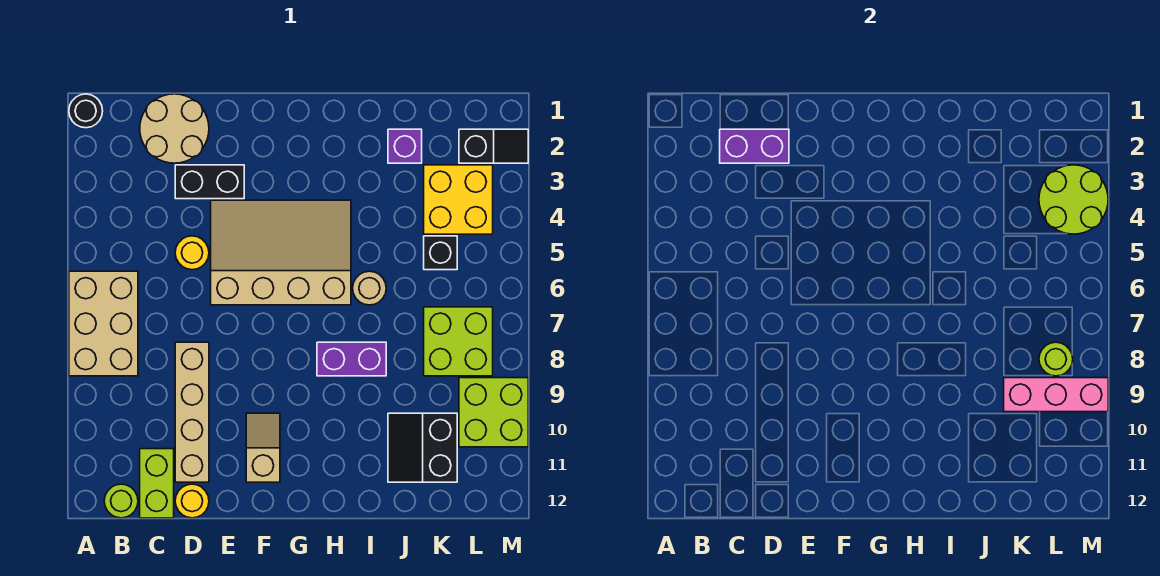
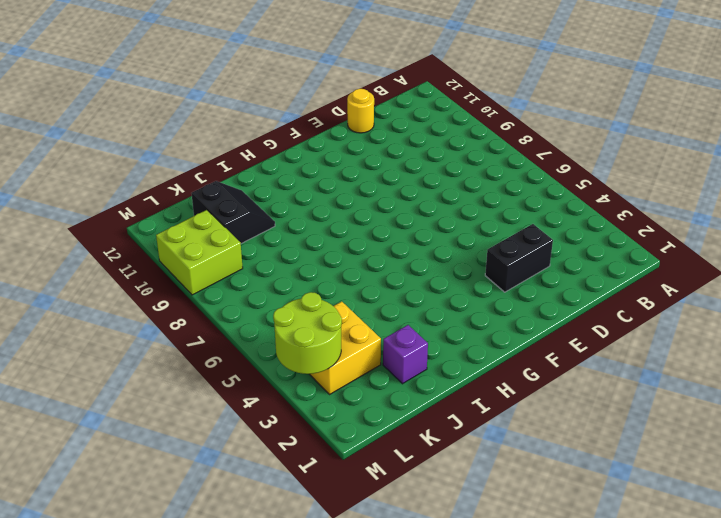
none -> black round brick A1 level 1
none -> tan brick A6:B8 level 1
none -> lime round brick B12 level 1

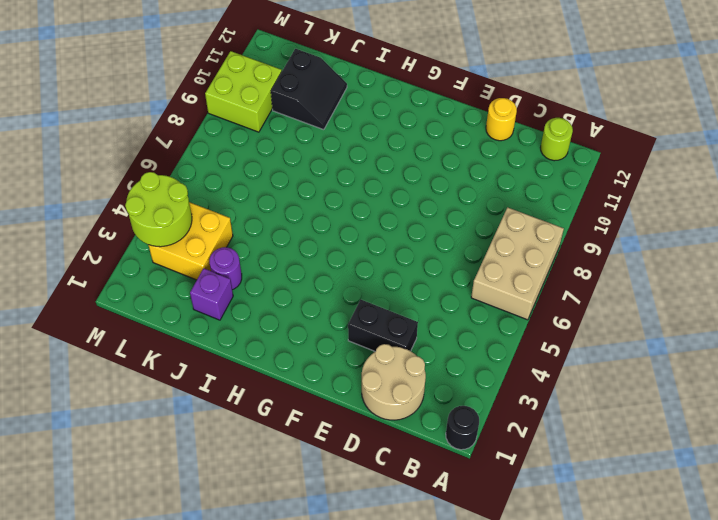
purple round brick J3 level 1 -> none
none -> lime brick C11:C12 level 1
none -> yellow round brick D5 level 1
none -> tan brick D8:D11 level 1

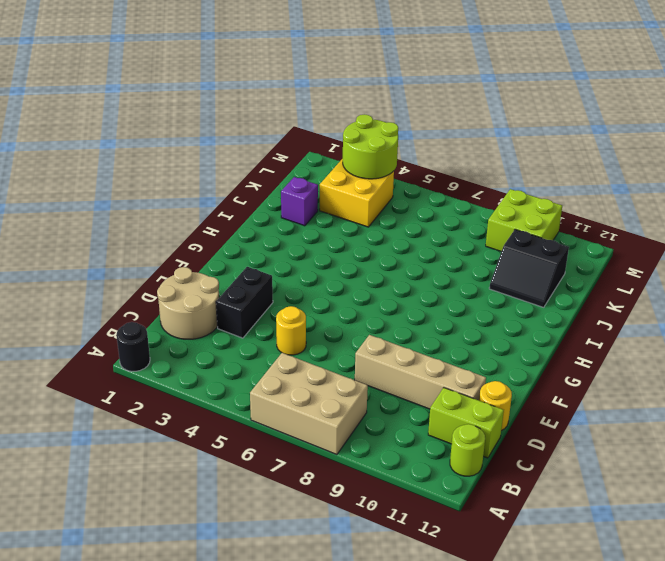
none -> tan slope E4:H6 level 1 top 6
none -> tan slope F10:F11 level 1 top 11
none -> purple brick H8:I8 level 1

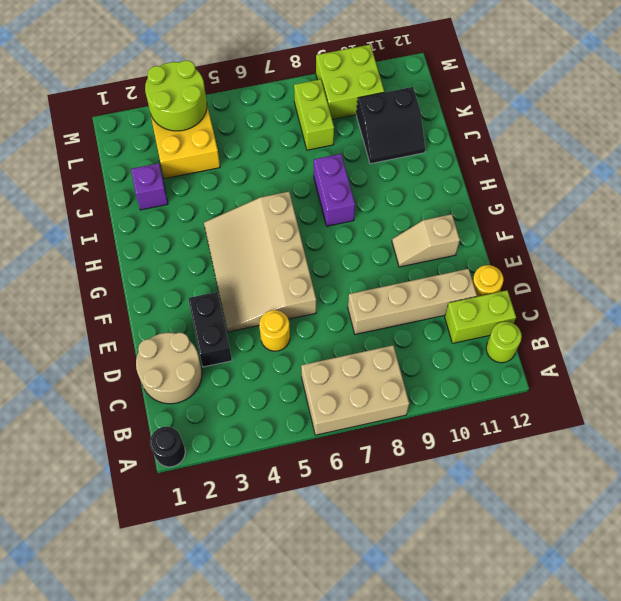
lime brick K8:L8 level 1 -> lime brick K7:L8 level 1
none -> tan round brick I6 level 1
none -> black brick K5 level 1
none -> black slope L2:M2 level 1 top L

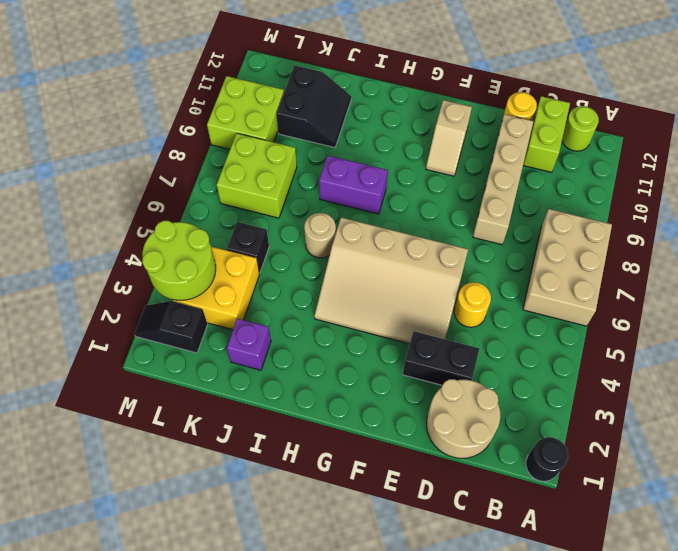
none -> purple brick C2:D2 level 2
none -> pink brick K9:M9 level 2
none -> lime round brick L8 level 2

